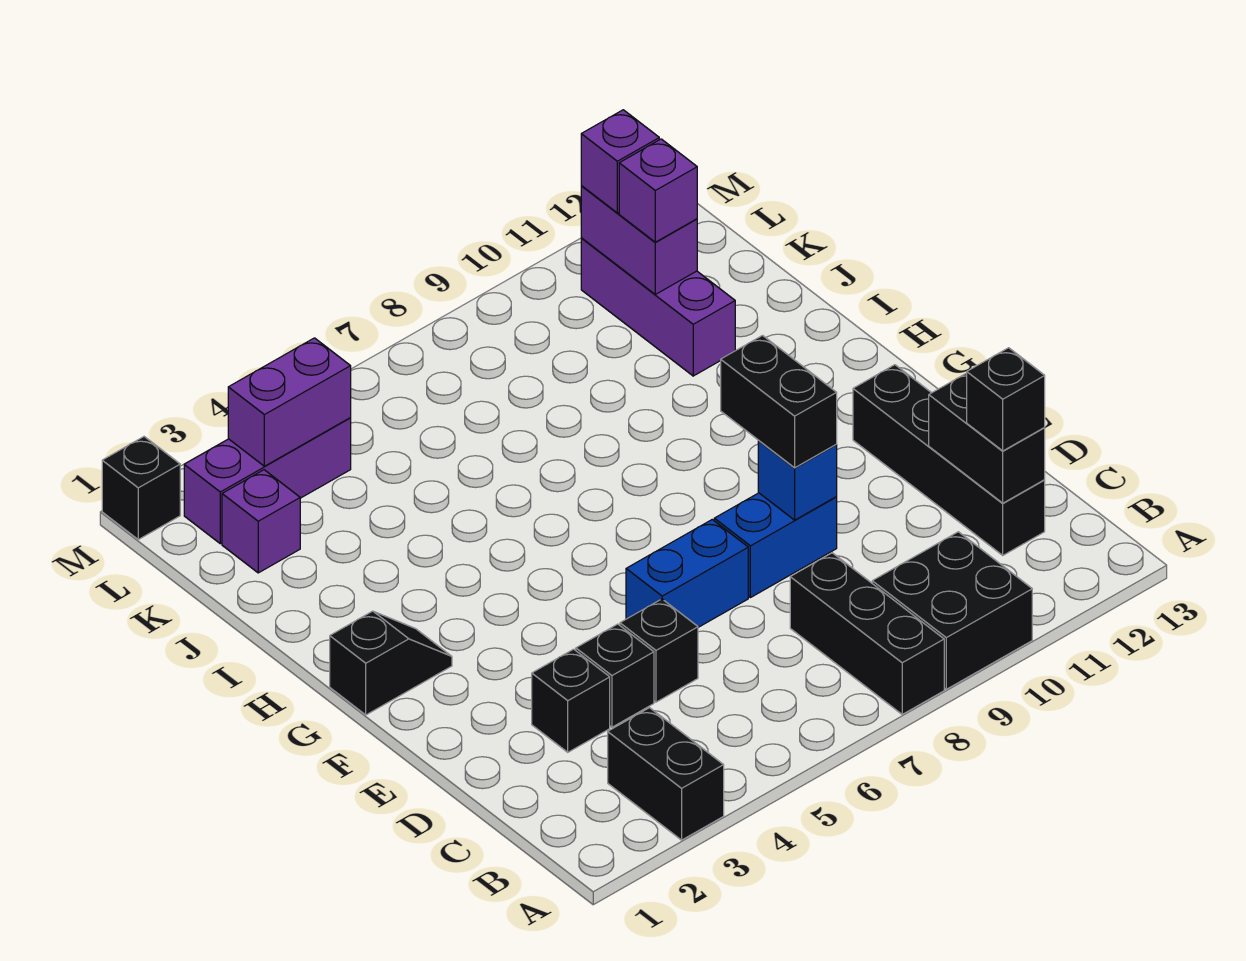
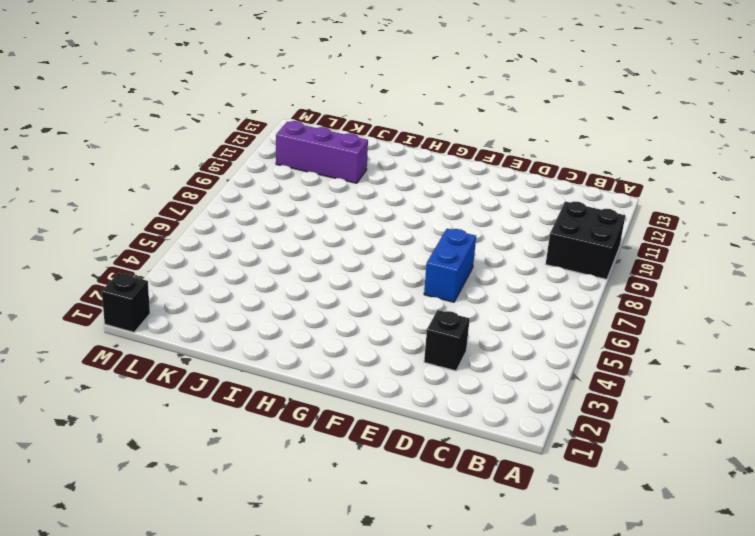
none -> black brick A3:B3 level 1
none -> black brick A8:C8 level 1
none -> black brick C12:F12 level 1

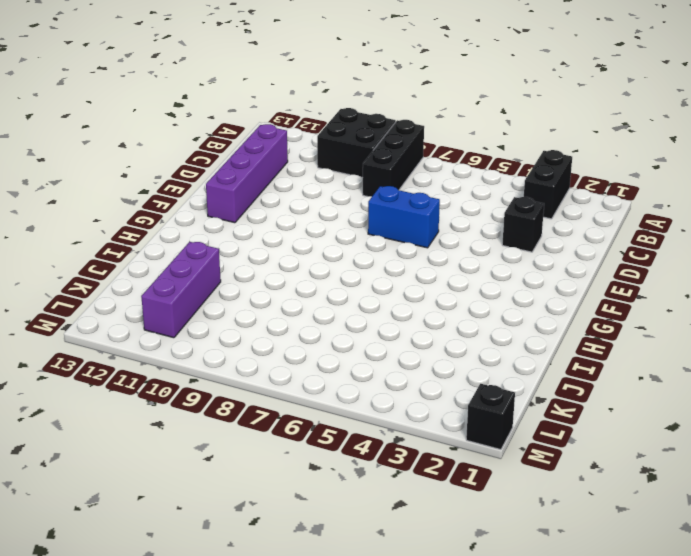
purple brick C12:F12 level 1 -> black brick C12:F12 level 1
none -> black brick D4 level 1
none -> black brick D5 level 1
none -> blue brick E8:E9 level 1

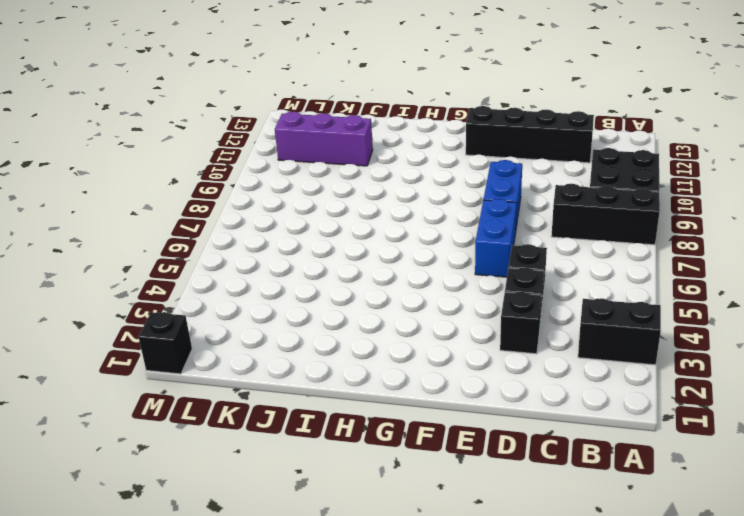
none -> black slope G1:G2 level 1 top 1
none -> purple brick K2 level 1
none -> purple brick L2:L4 level 1

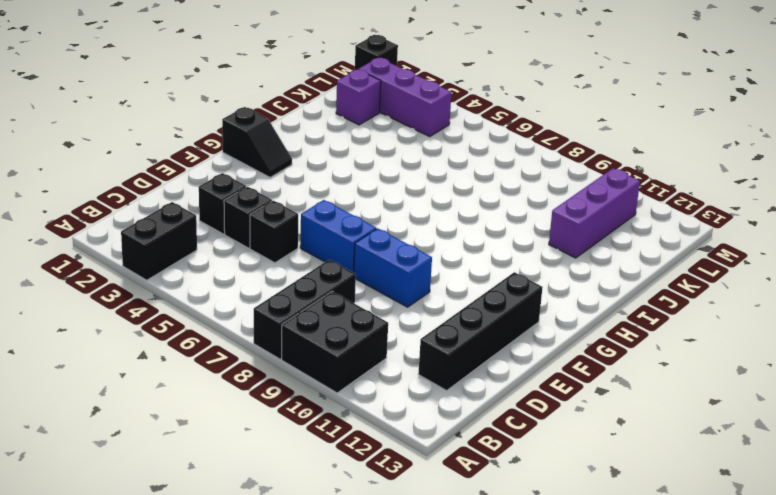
none -> black brick C12:D12 level 2
none -> blue brick E9 level 2
none -> purple brick K11:L11 level 2

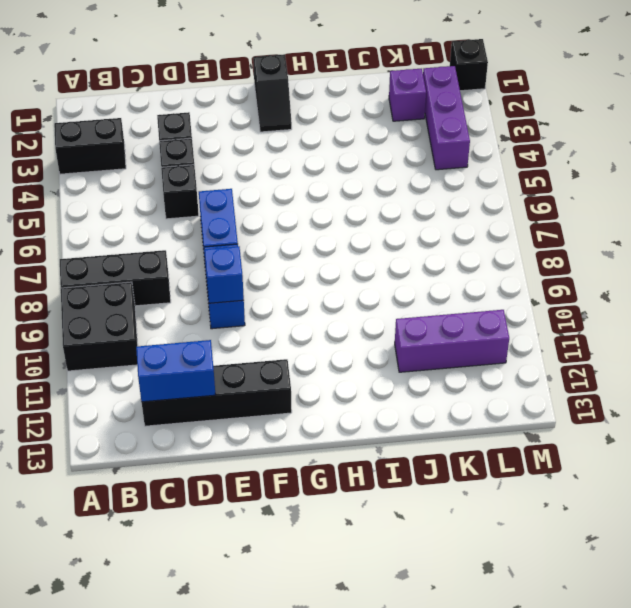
blue brick C12:D12 level 2 -> black brick C12:D12 level 2
none -> purple brick K11:L11 level 2
none -> purple brick L3:L4 level 2
none -> black brick C12 level 3

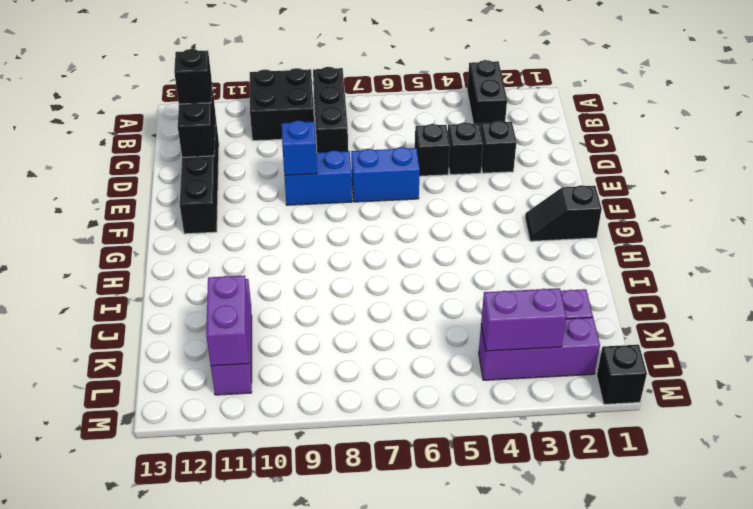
none -> black brick E9:F9 level 3
none -> purple brick K11 level 3
none -> purple brick L11 level 3

